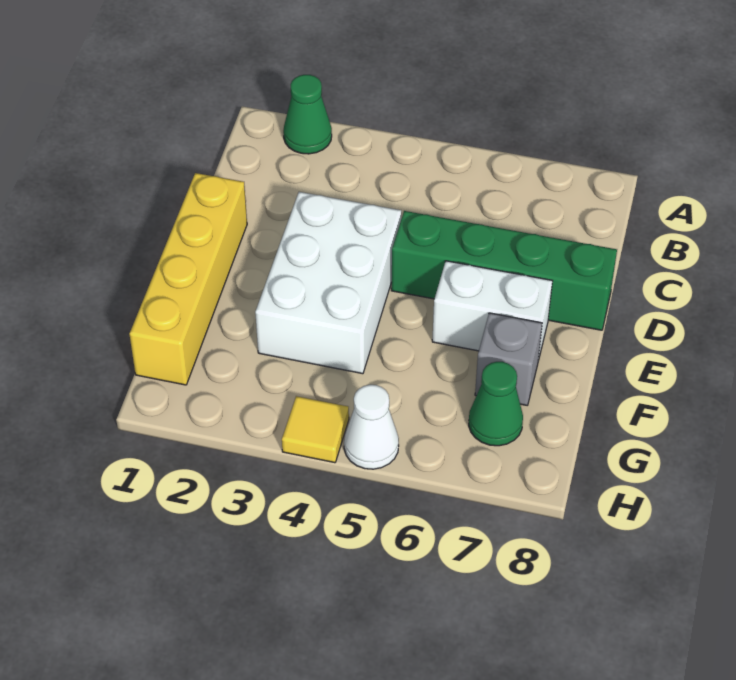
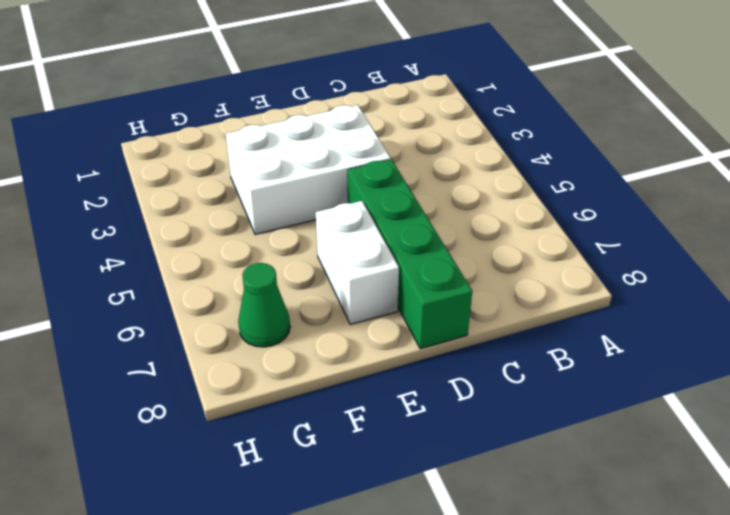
none -> green cone A2 level 1
none -> yellow brick D1:G1 level 1

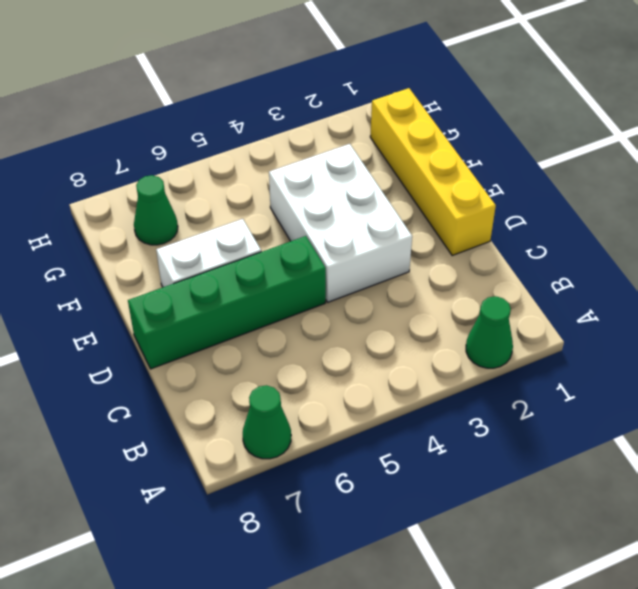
green cone A7 level 1 -> none
none -> grey brick F7 level 1
none -> yellow tile H4 level 1

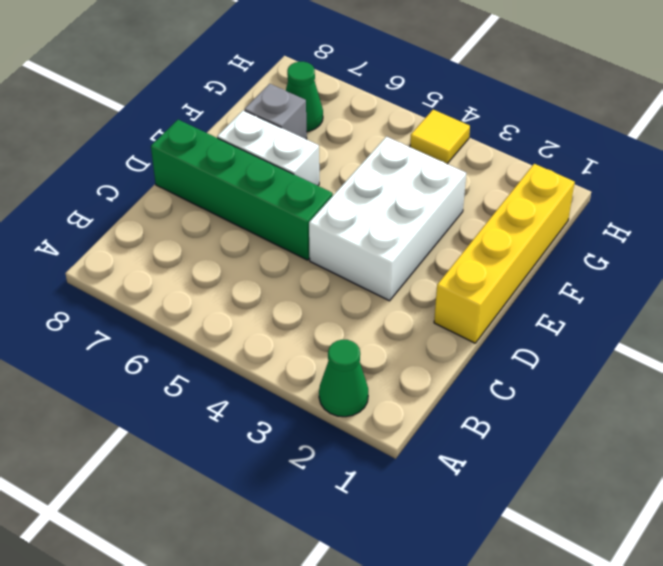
none -> white cone H5 level 1

